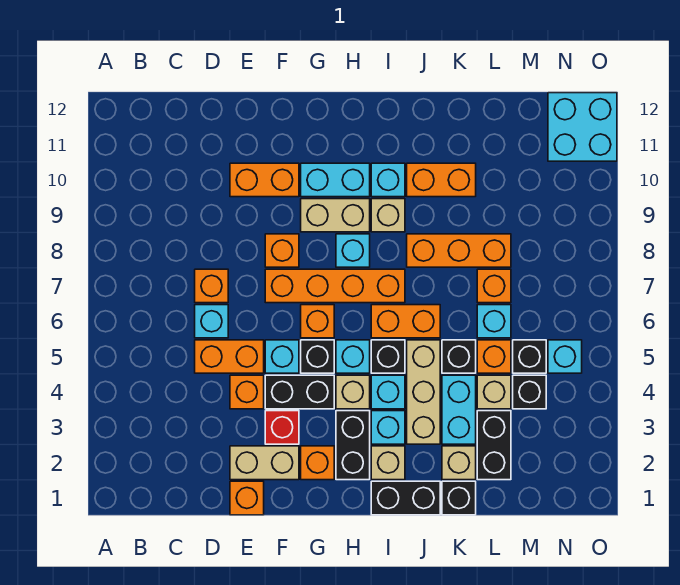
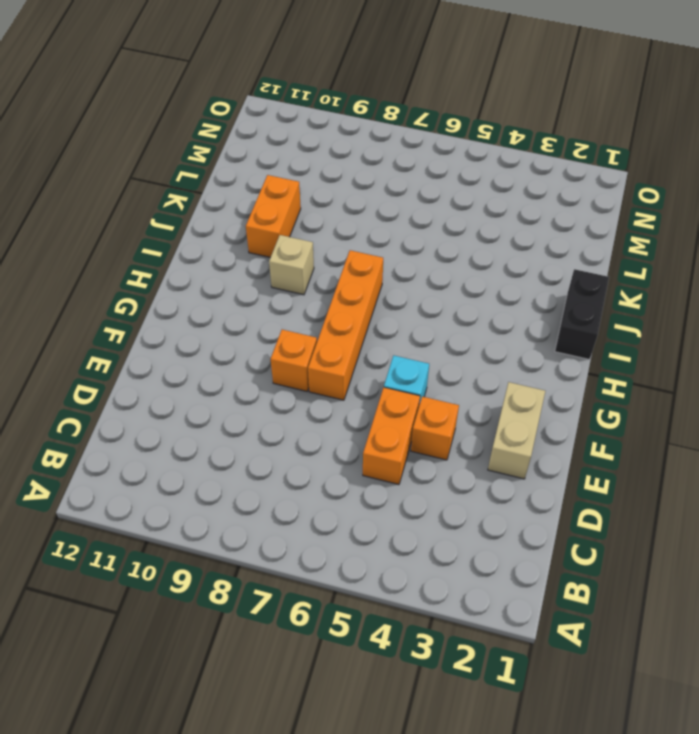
none -> cyan brick D6 level 1
none -> orange brick D7 level 1
none -> orange brick E1 level 1
none -> orange brick E10:F10 level 1

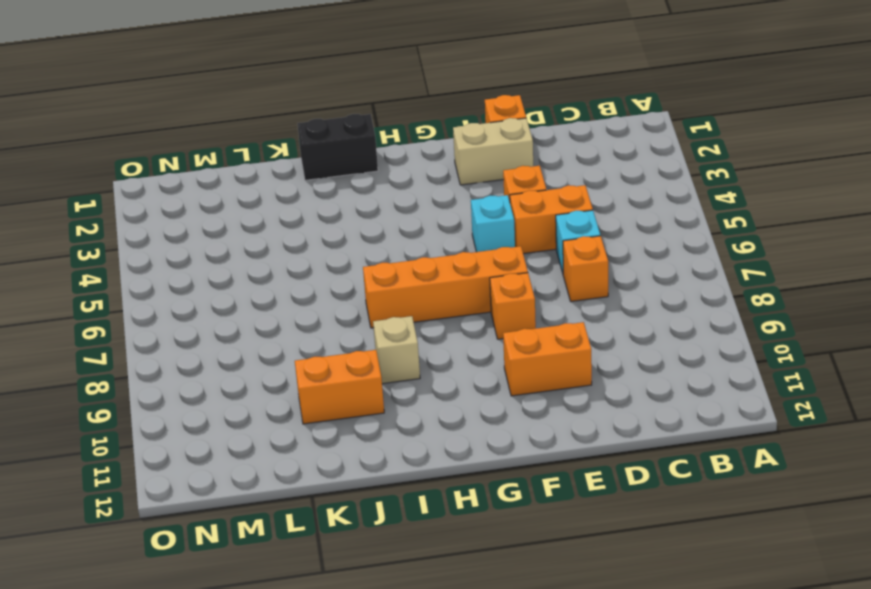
none -> red brick F3 level 1
none -> black brick F4:G4 level 1
none -> orange brick G2 level 1
none -> black brick G5 level 1

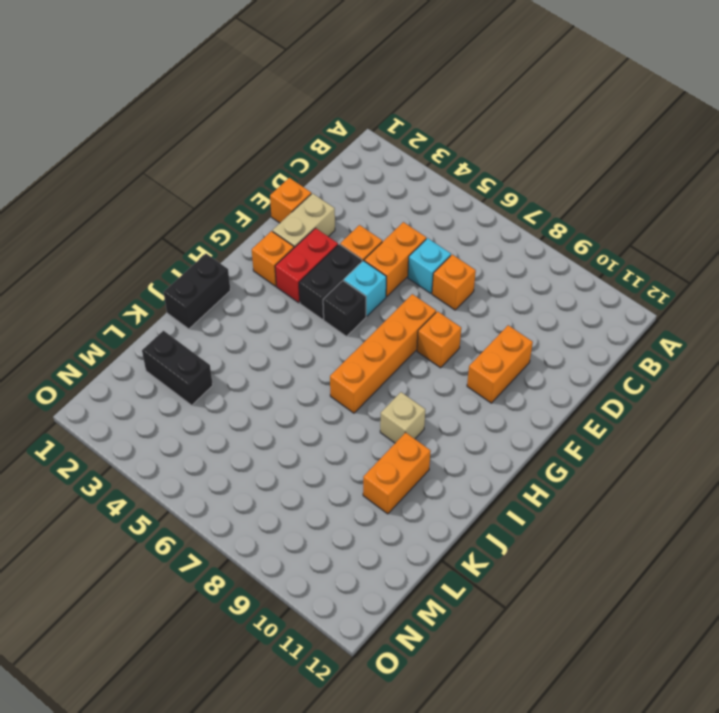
red brick F3:G3 level 1 -> red brick F3 level 1
none -> orange brick G6 level 1
none -> tan brick G9:H9 level 1
none -> cyan brick G10:H10 level 1
none -> black brick H2:H3 level 1

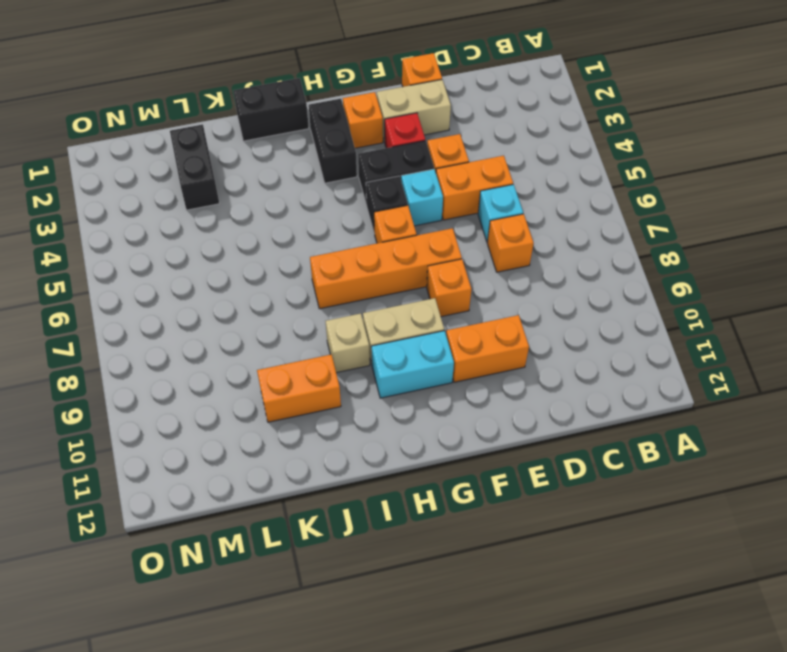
none -> tan brick H4 level 1
none -> cyan brick H5 level 1
none -> cyan brick H8 level 1
none -> tan brick I2 level 1

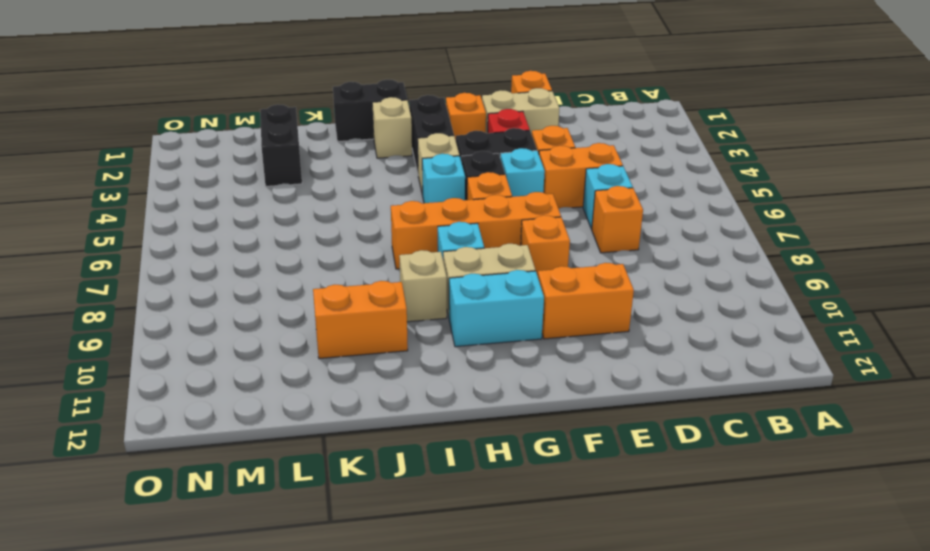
none -> cyan brick I3 level 1
none -> cyan brick I4 level 1
none -> black brick I5 level 1
none -> orange brick I6:J6 level 1

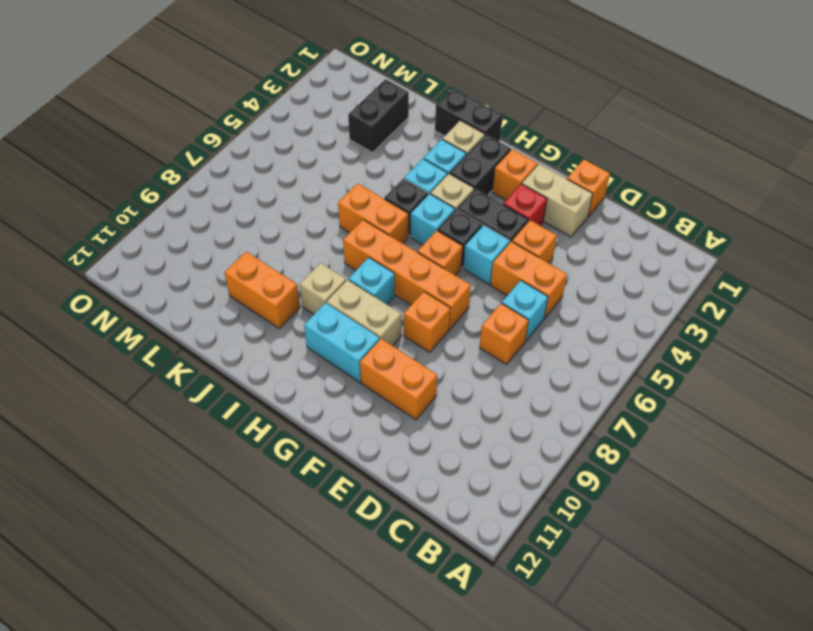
none -> cyan brick I10 level 1
none -> tan brick J3:J5 level 1
none -> orange brick J8:L8 level 1
none -> black brick K1 level 1

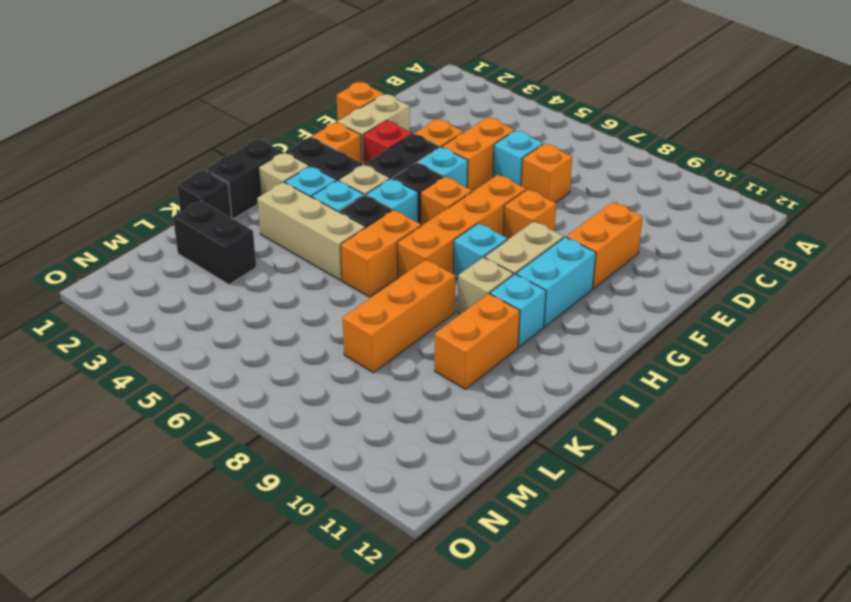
none -> tan brick K2 level 1
none -> cyan brick K3:K4 level 1
none -> black brick K5 level 1
none -> tan brick L4 level 1

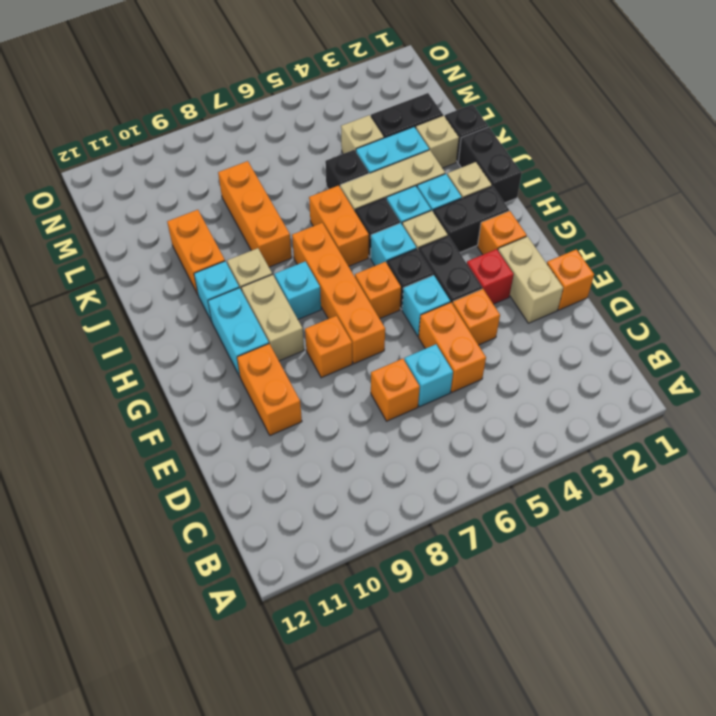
none -> orange brick L5 level 1
none -> cyan brick L6 level 1
none -> orange brick L7 level 1
none -> black brick M4 level 1

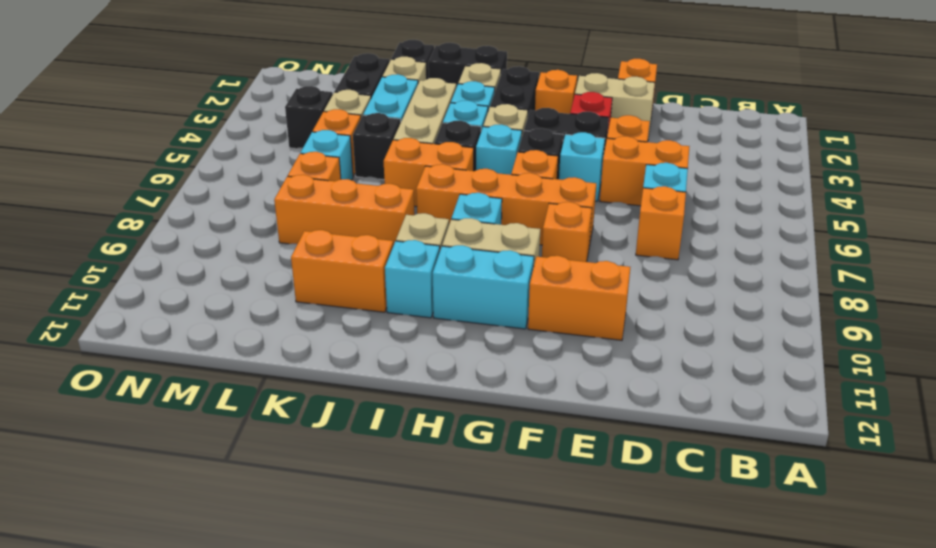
none -> black brick M5 level 1
none -> cyan brick N5 level 1
none -> cyan brick N11:O12 level 1

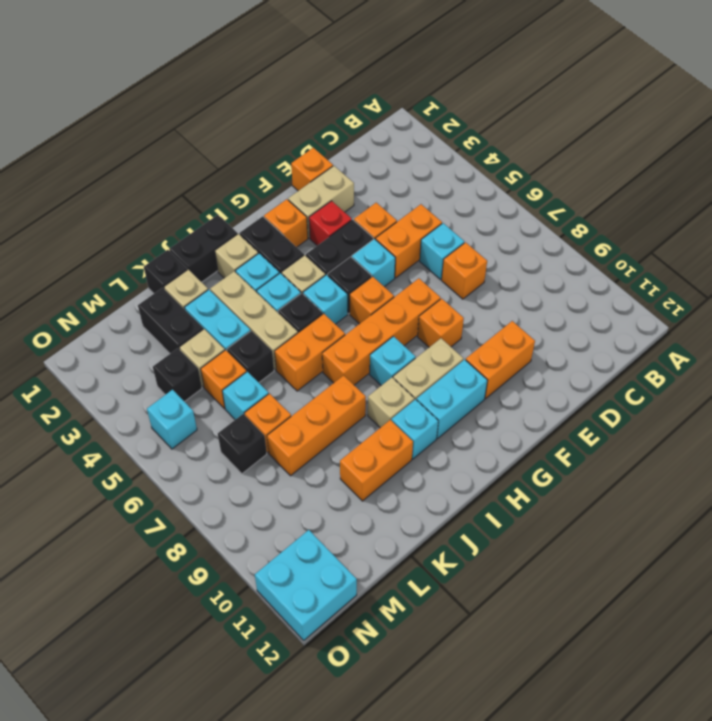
black brick M7 level 1 -> black brick M5 level 1

